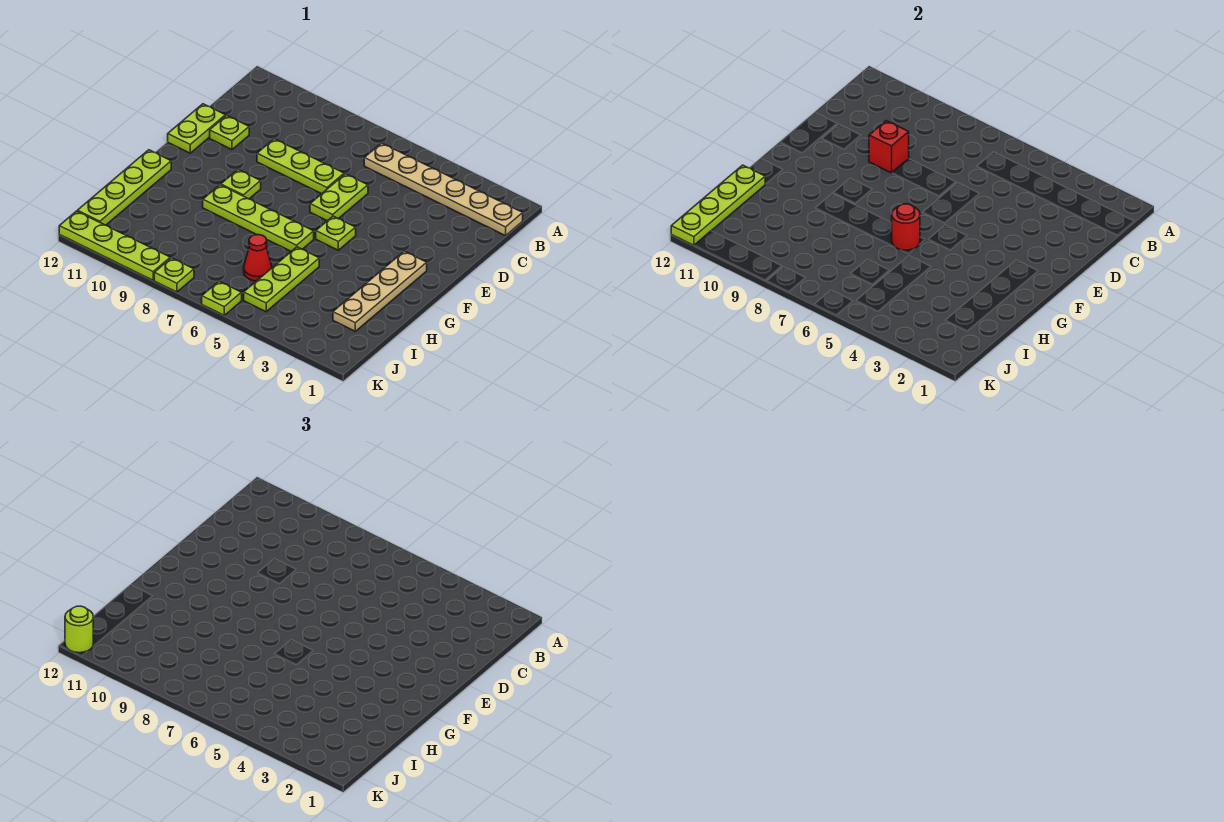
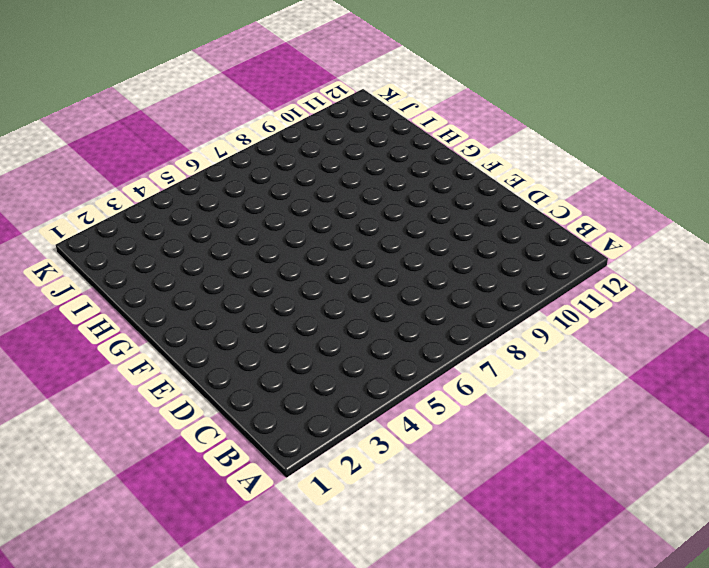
none -> tan plate B1:B6 level 1
none -> lime plate D6:E6 level 1
none -> lime plate D7:D9 level 1

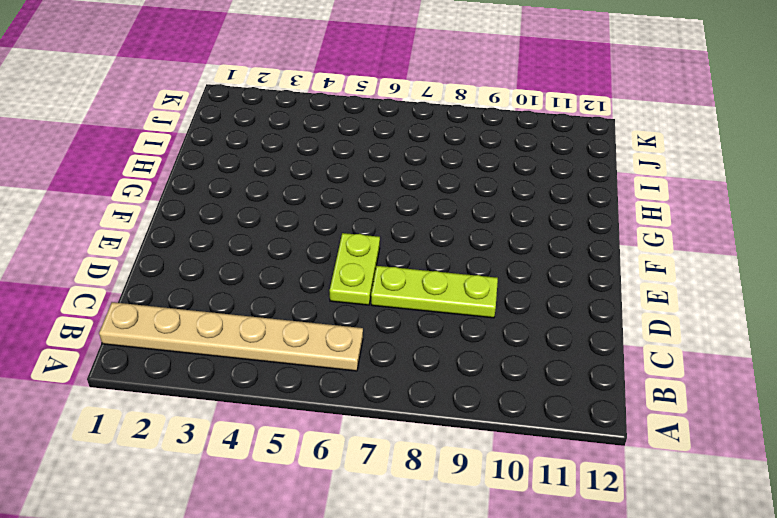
none -> lime plate D11 level 1
none -> lime plate D12:E12 level 1
none -> tan plate F2:I2 level 1

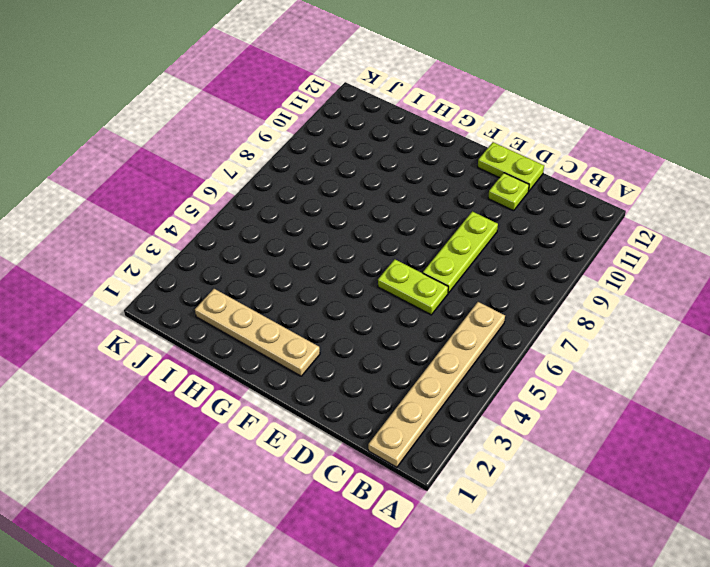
none -> lime plate F5 level 1
none -> lime plate F9 level 1
none -> lime plate G6:G9 level 1

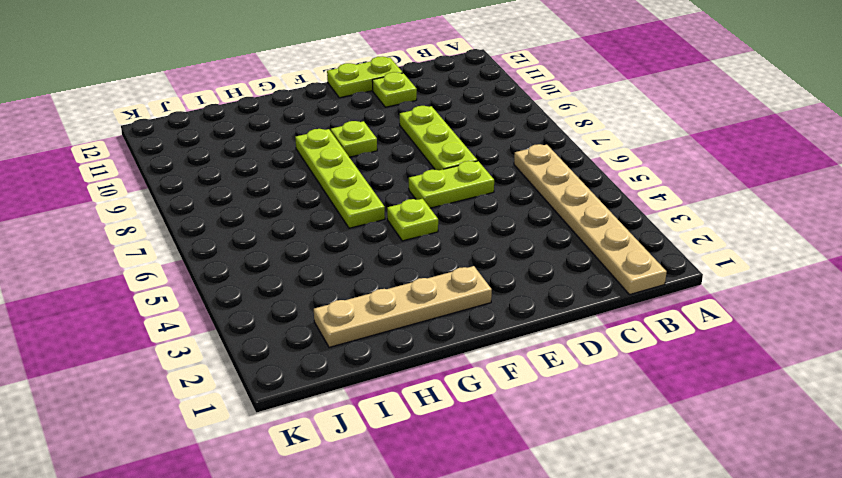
none -> lime plate G12:J12 level 1
none -> lime plate H5:J5 level 1
none -> red cone I6 level 1

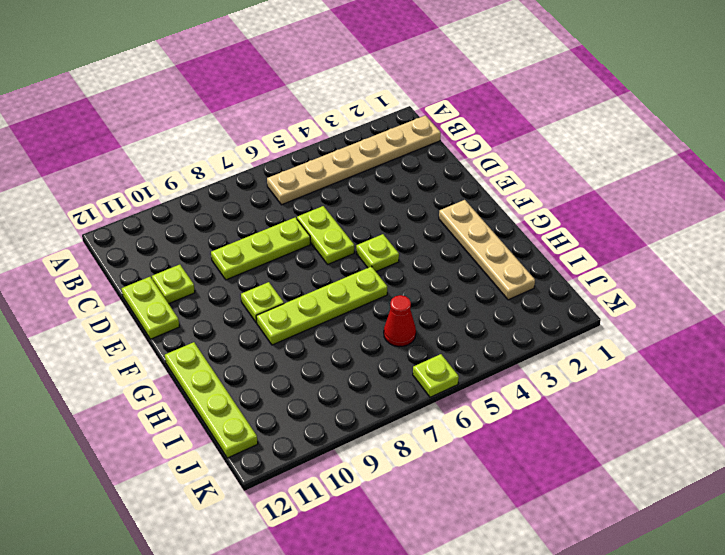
none -> lime plate H5:J5 level 1
none -> lime plate K8 level 1
none -> lime plate K9:K12 level 1

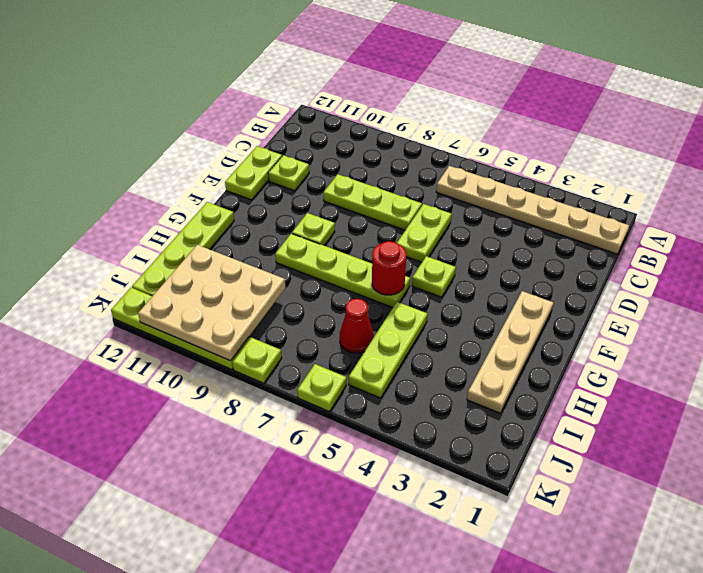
tan plate I9:K11 level 2 -> none
none -> red brick D9 level 2
none -> lime plate H12:K12 level 2
none -> lime round brick K12 level 3

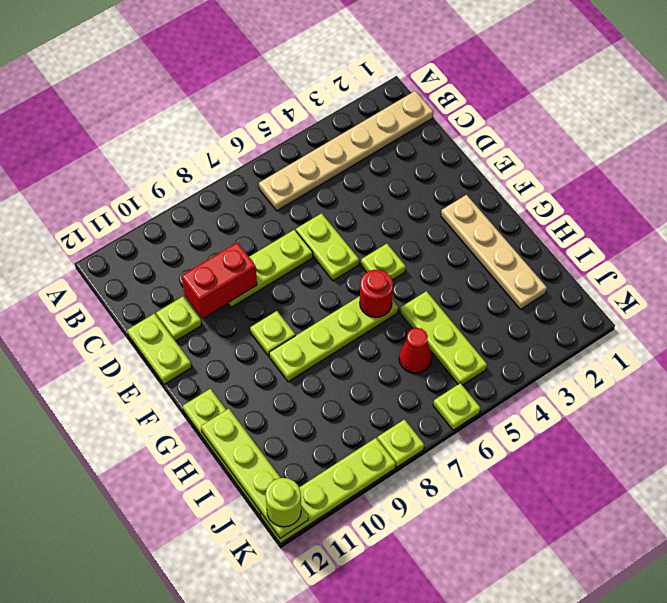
red brick D9:D10 level 2 -> red brick D9 level 2

